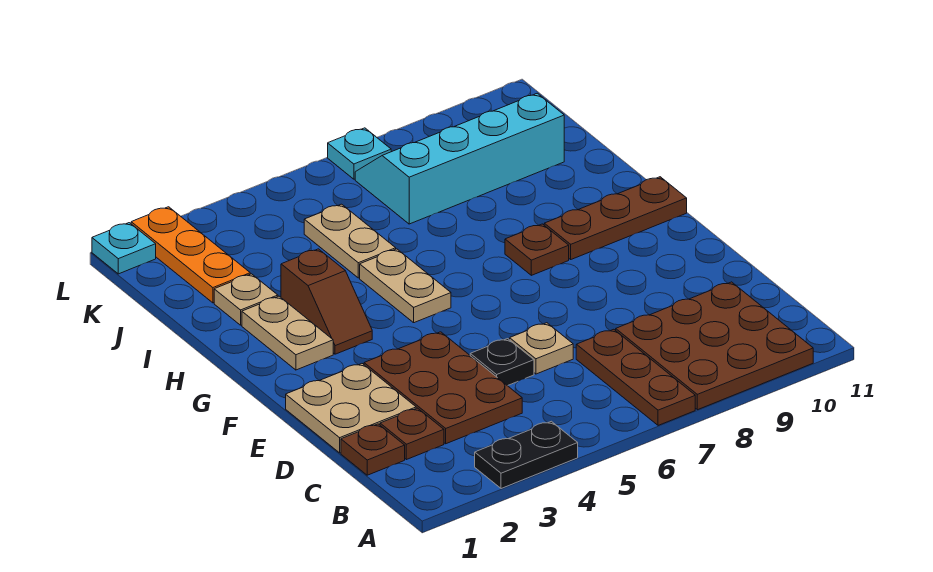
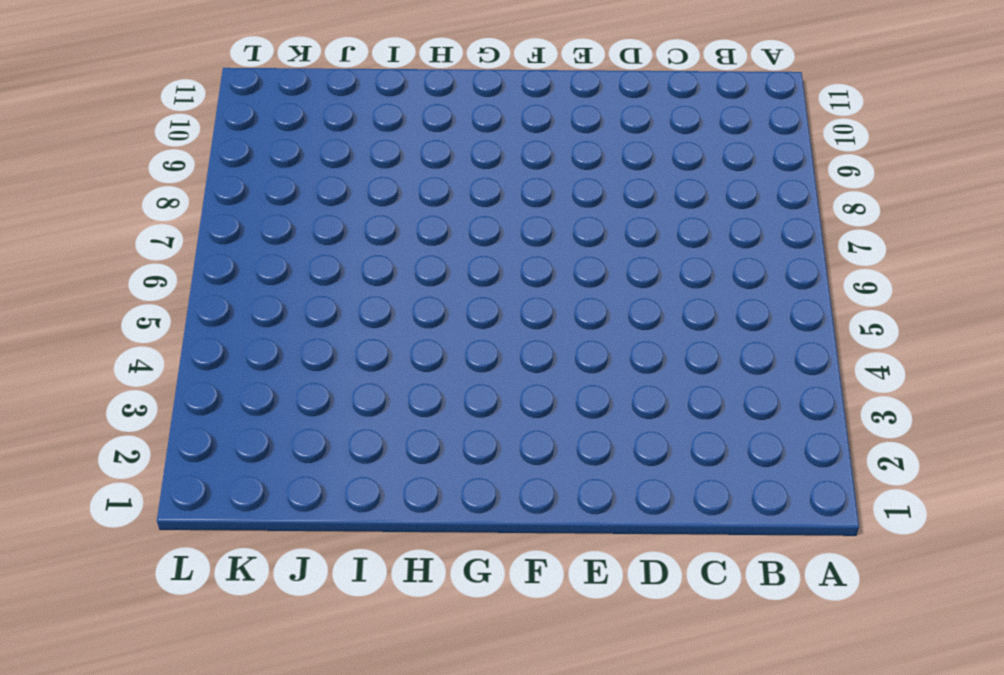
none -> black plate A3:A4 level 1
none -> brown plate A7:C7 level 1
none -> brown plate A8:C10 level 1

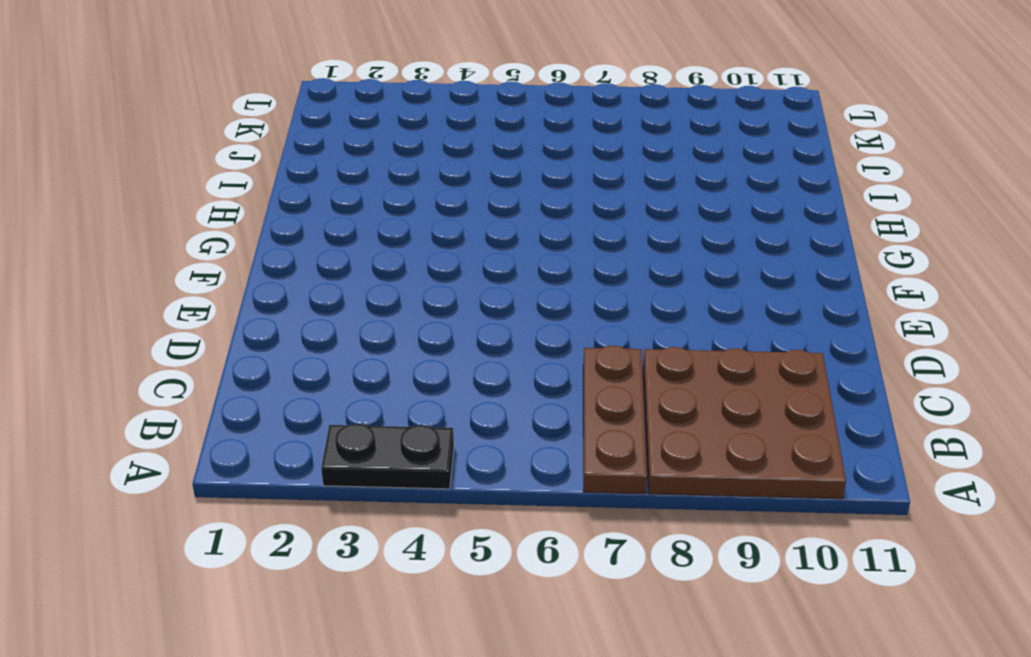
none -> brown plate C1 level 1
none -> brown plate C2 level 1
none -> brown plate C3:E4 level 1

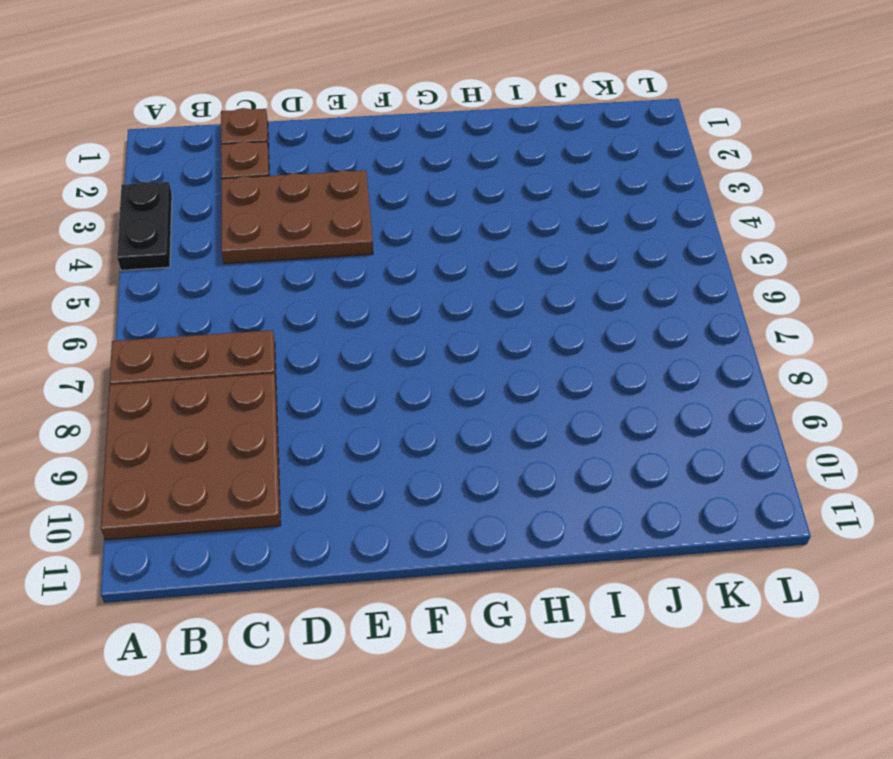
none -> tan plate D1:E2 level 1
none -> black plate D5 level 1
none -> tan plate D6 level 1

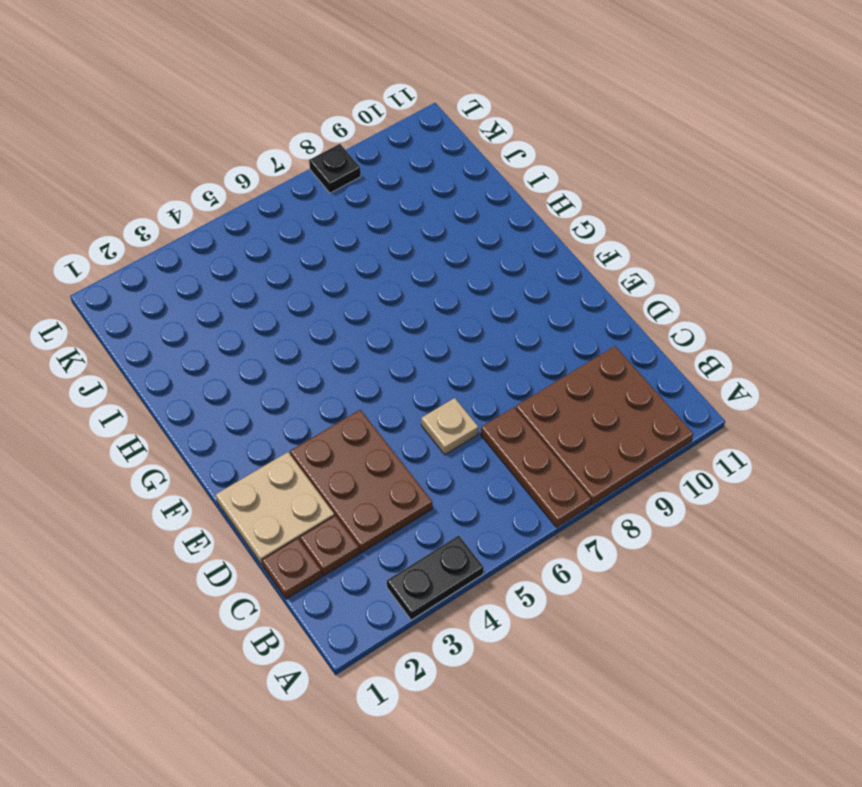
black plate L8 level 1 -> black plate D5 level 1
none -> tan plate G2:H2 level 1
none -> brown slope G3:H3 level 1 top H
none -> tan plate G5:H5 level 1

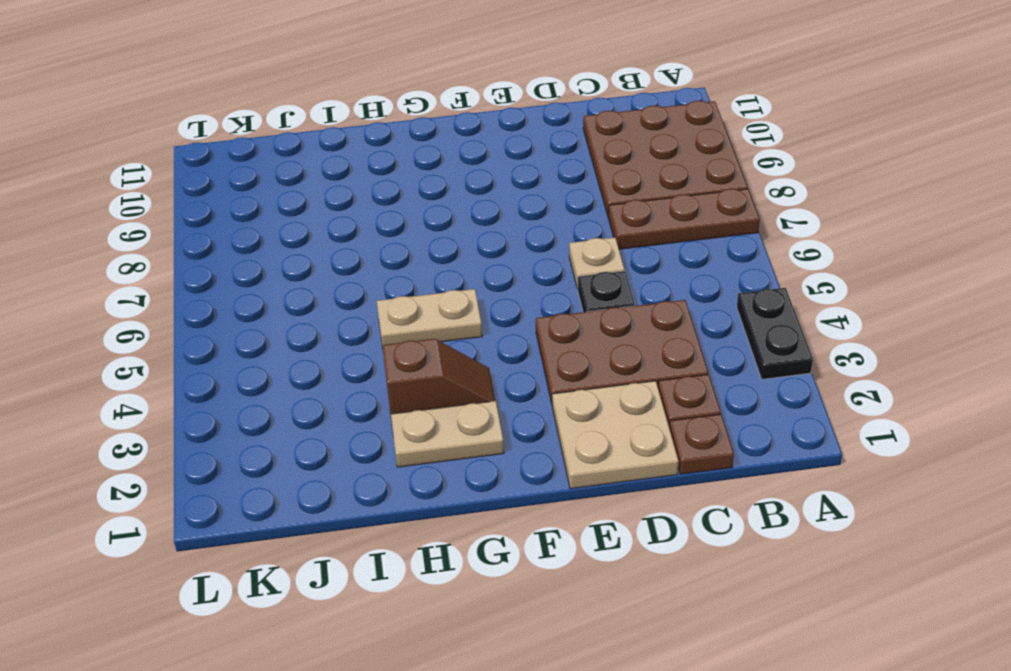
none -> brown plate G8 level 1
none -> brown plate G9:G11 level 1
none -> tan plate I2 level 1

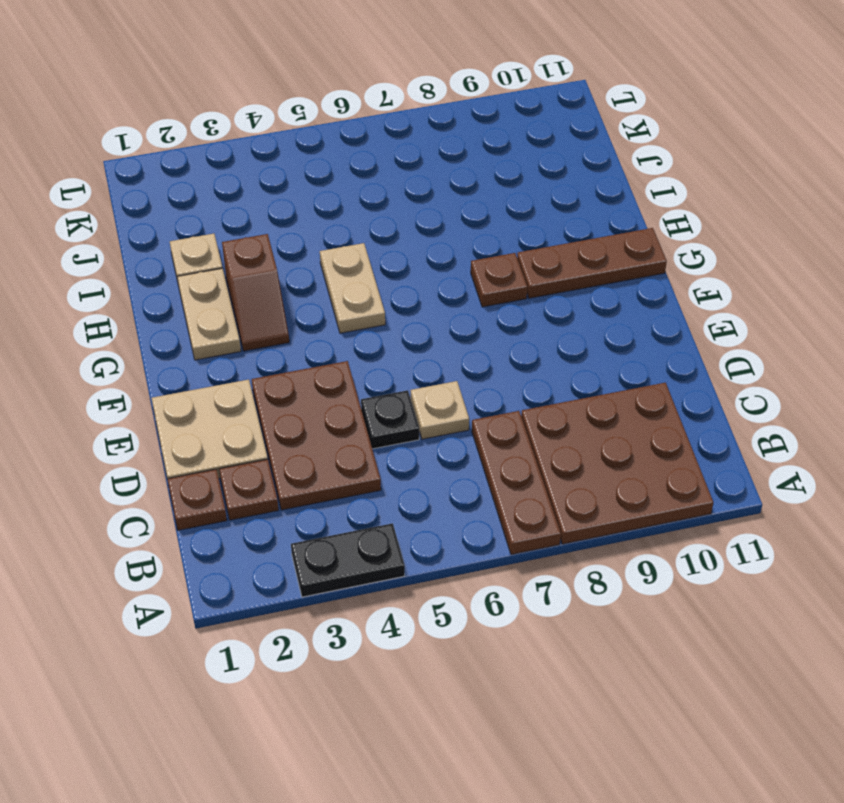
none -> tan plate I5:J5 level 1
none -> orange plate J2:L2 level 1
none -> cyan slope J7:K10 level 1 top J

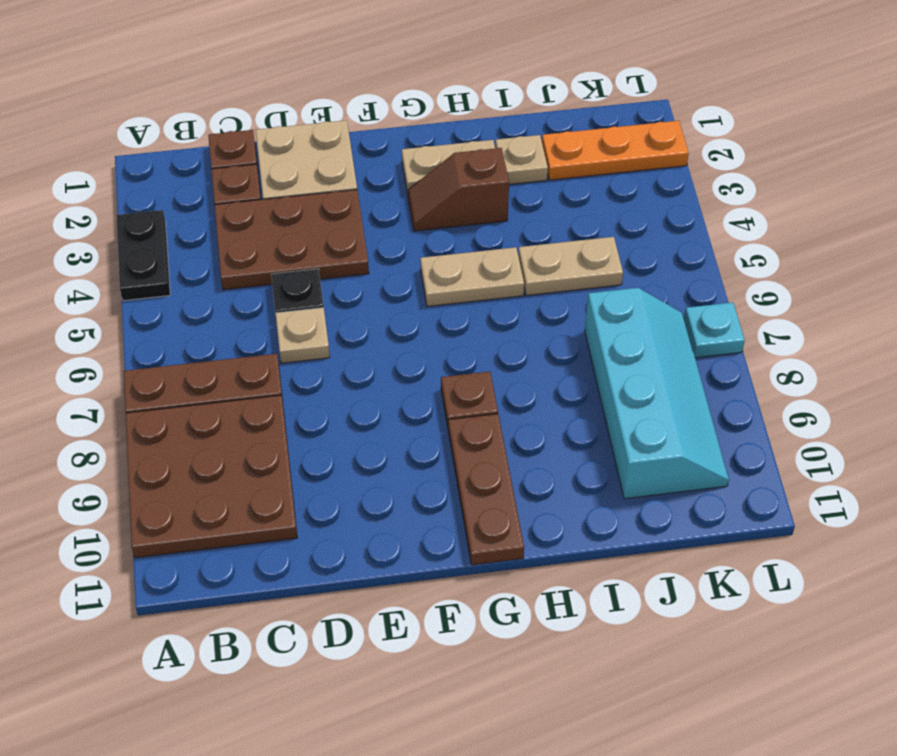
none -> cyan plate L1 level 1

